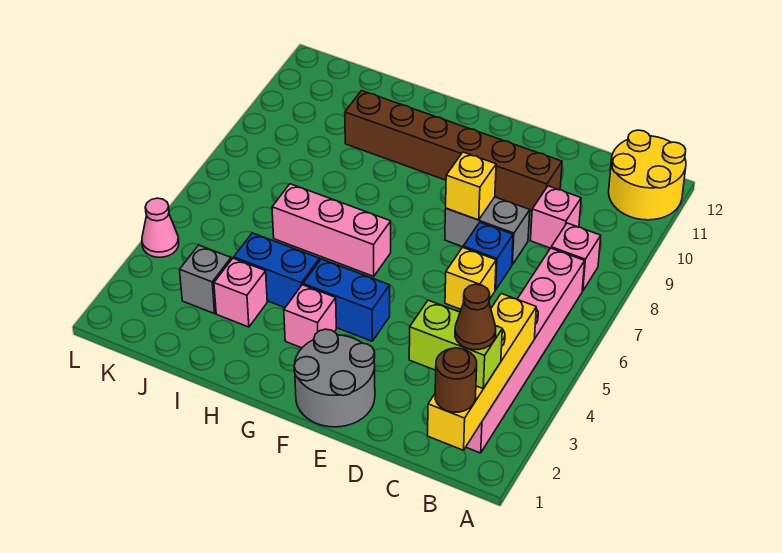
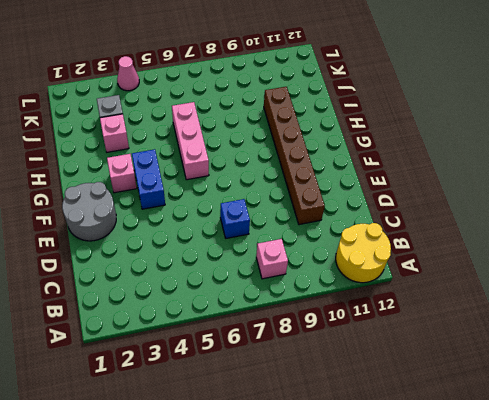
none -> pink brick B2:B7 level 1
none -> pink brick C9 level 1
none -> yellow brick D6 level 1

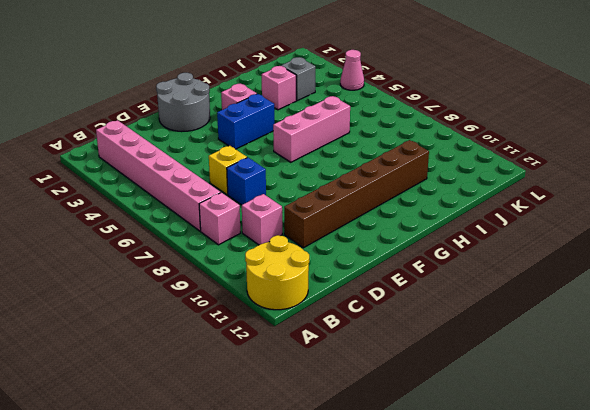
none -> grey brick D8:E8 level 1
none -> blue brick H4:I4 level 1
none -> yellow brick B1:B4 level 2

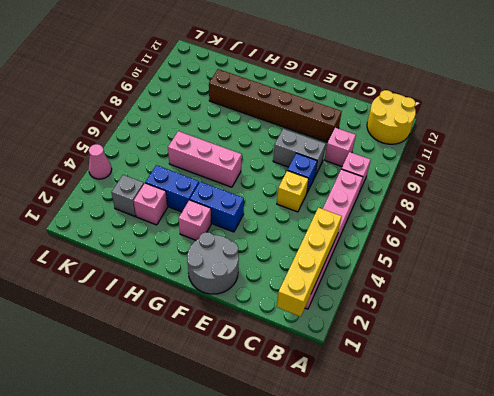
none -> yellow brick E8 level 2
none -> brown round brick B1 level 3
none -> lime brick B2:C2 level 3

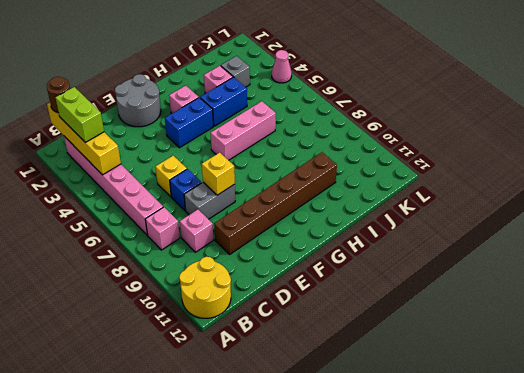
lime brick B2:B3 level 3 -> lime brick B2:C2 level 3
none -> brown cone B2 level 4

